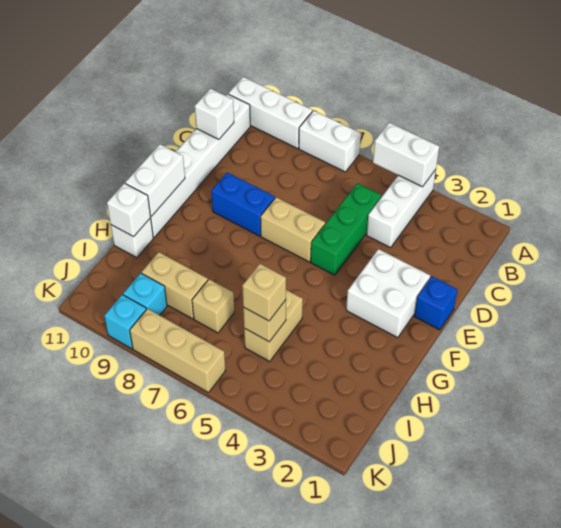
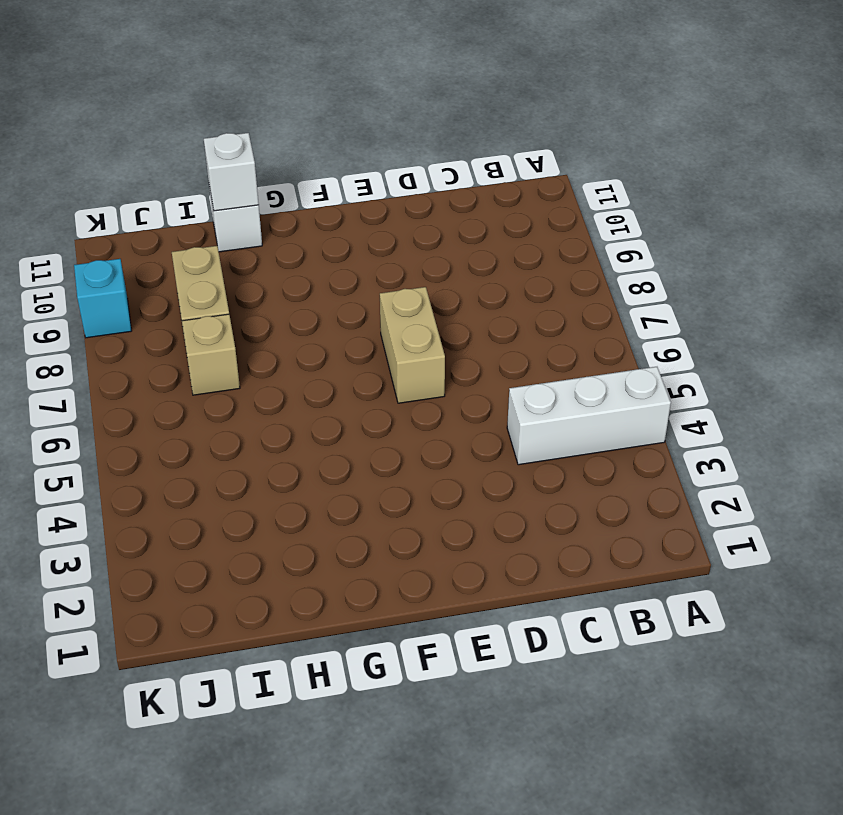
none -> white brick A7:A8 level 1
none -> white brick A9:A11 level 1
none -> white brick B11:G11 level 1

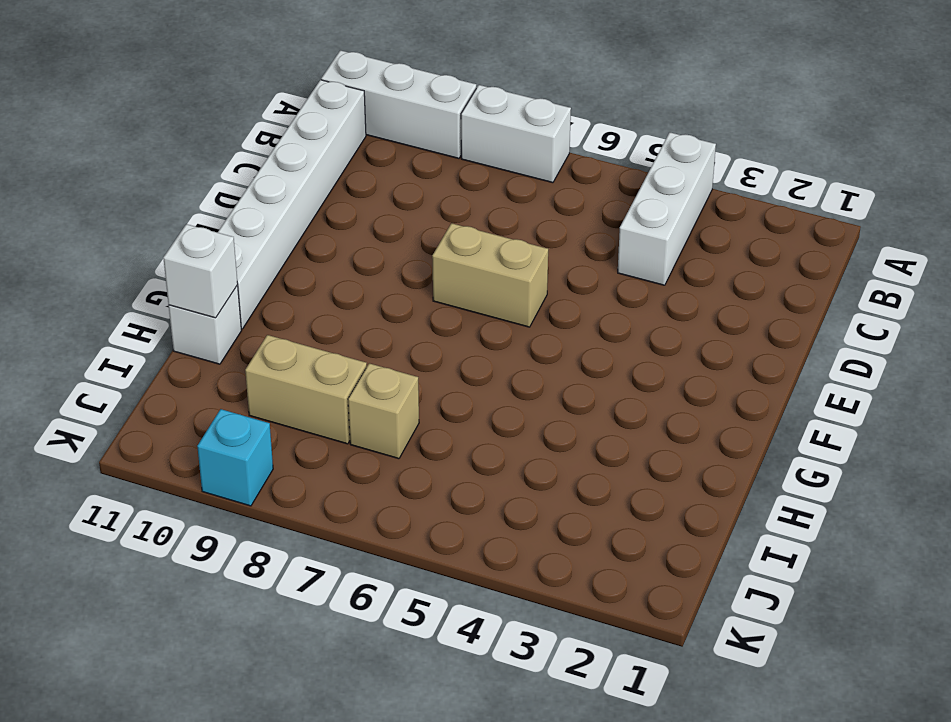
none -> green brick C5:E5 level 1
none -> blue brick E1 level 1
none -> white brick E2:F3 level 1

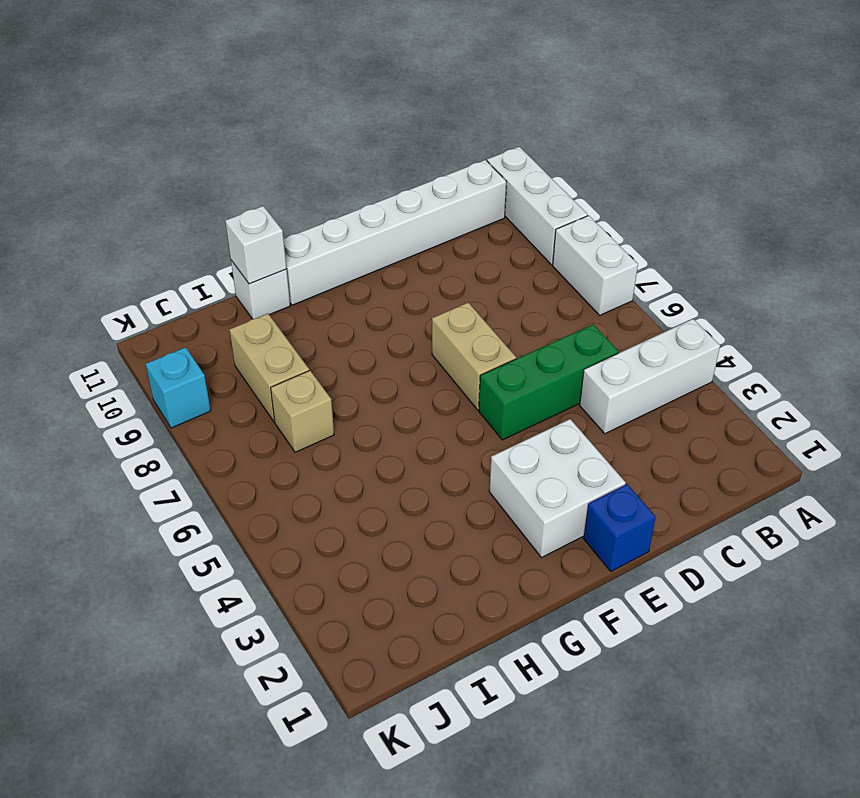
none -> blue brick E8:E9 level 1
none -> tan brick H5:I5 level 1
none -> cyan brick J9 level 1

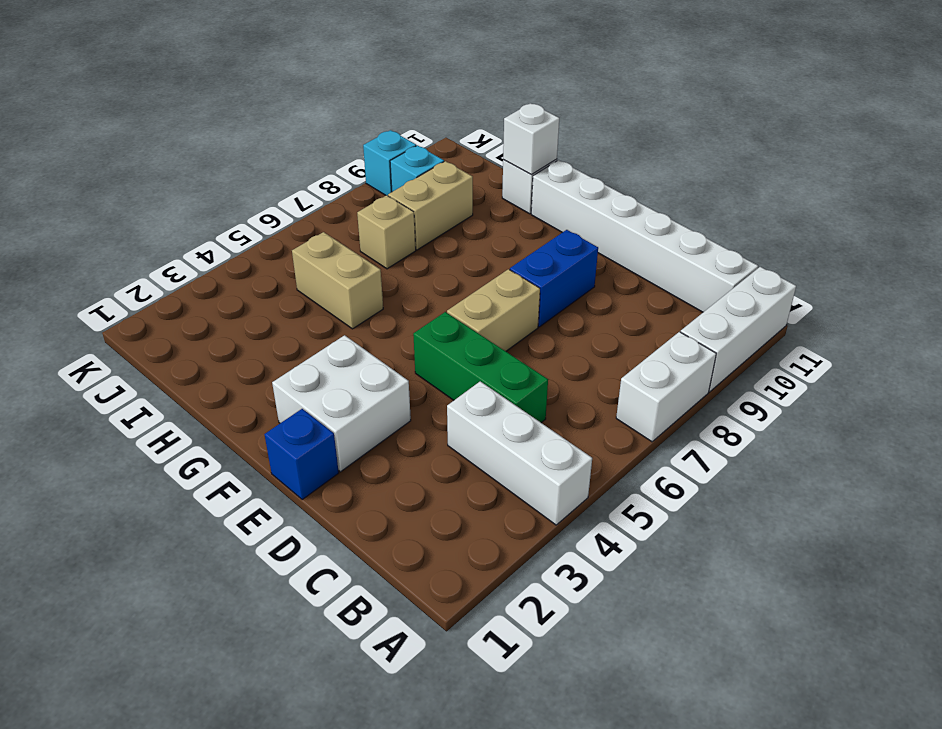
none -> tan brick K6:K8 level 1
none -> white brick A4:A5 level 2
none -> white brick C11 level 2

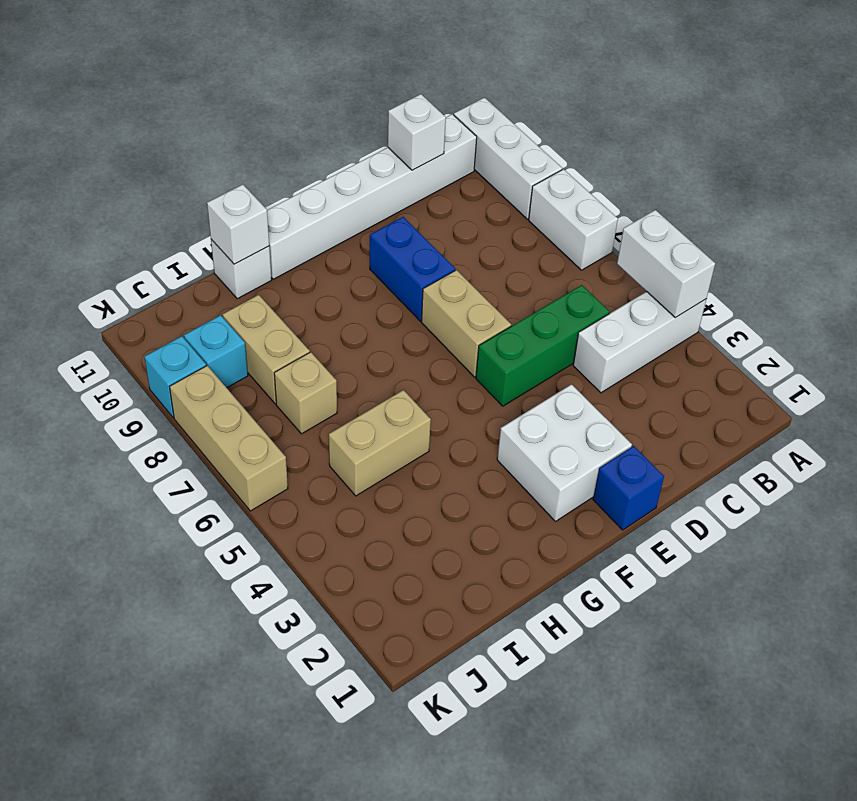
none -> white brick F11:G11 level 2
none -> tan brick I5 level 2
none -> tan brick I5 level 3

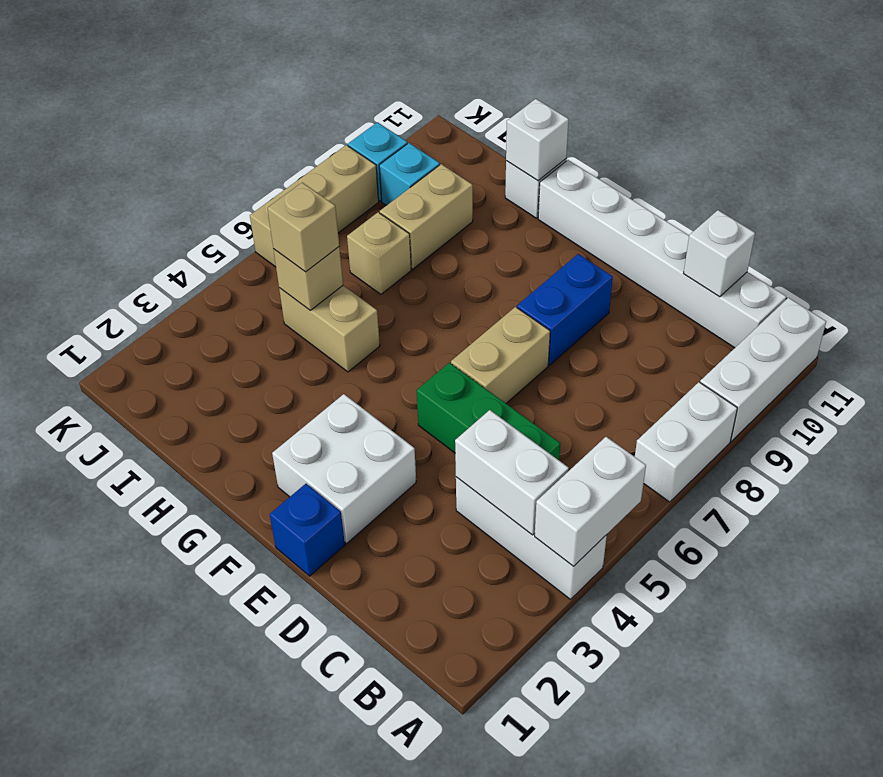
white brick B4:C4 level 2 -> white brick F11:G11 level 2

